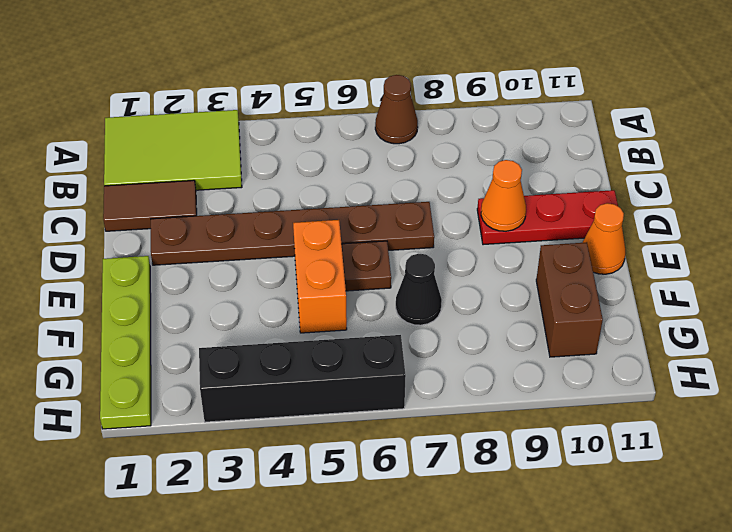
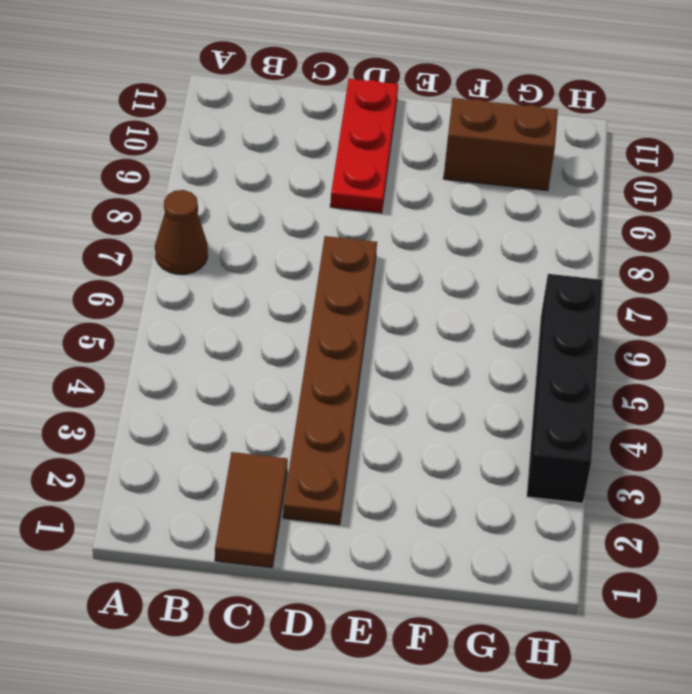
none -> lime tile A1:B3 level 1
none -> lime plate E1:H1 level 1
none -> orange brick E5:F5 level 1

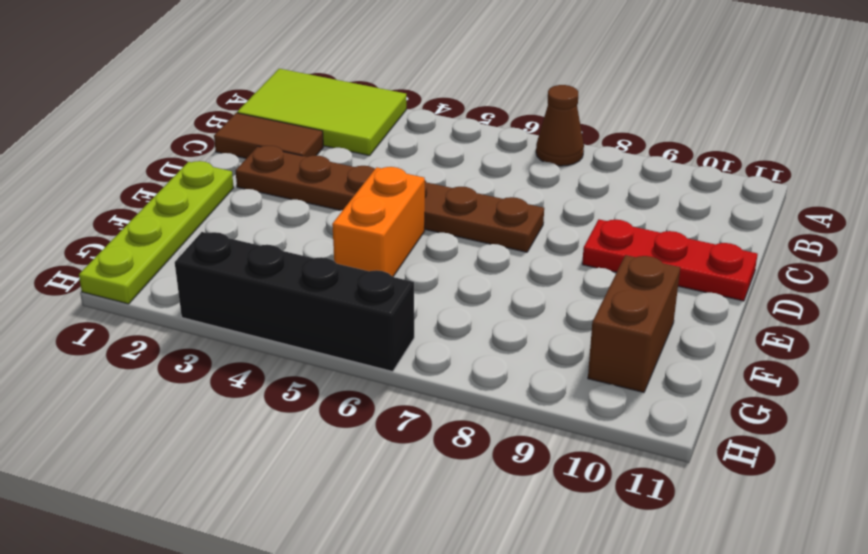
none -> brown plate E6 level 1
none -> orange cone E11 level 1
none -> black cone F7 level 1

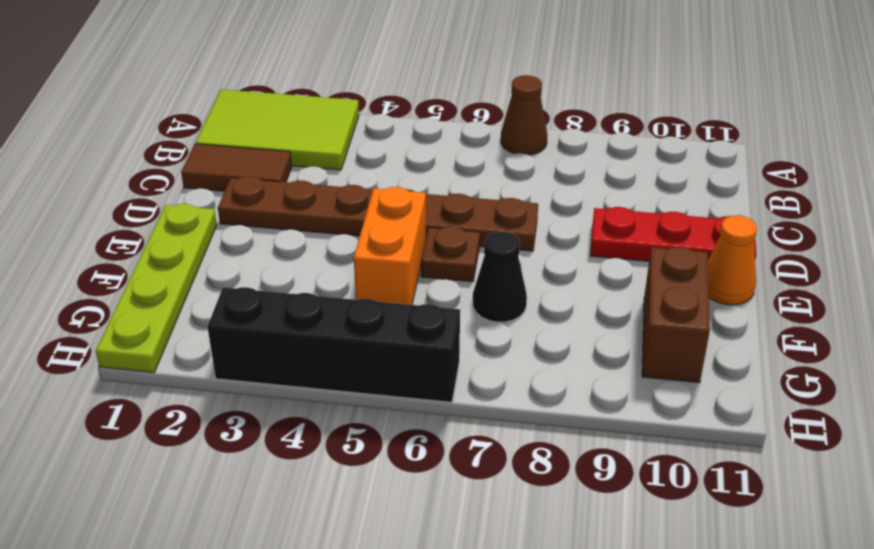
none -> orange cone D9 level 2

